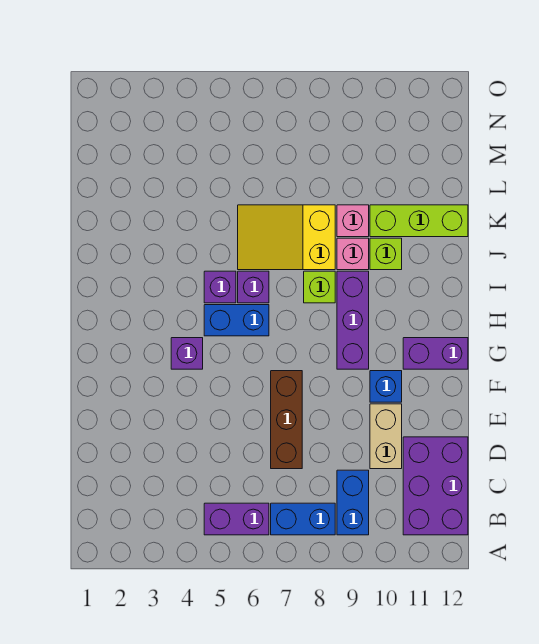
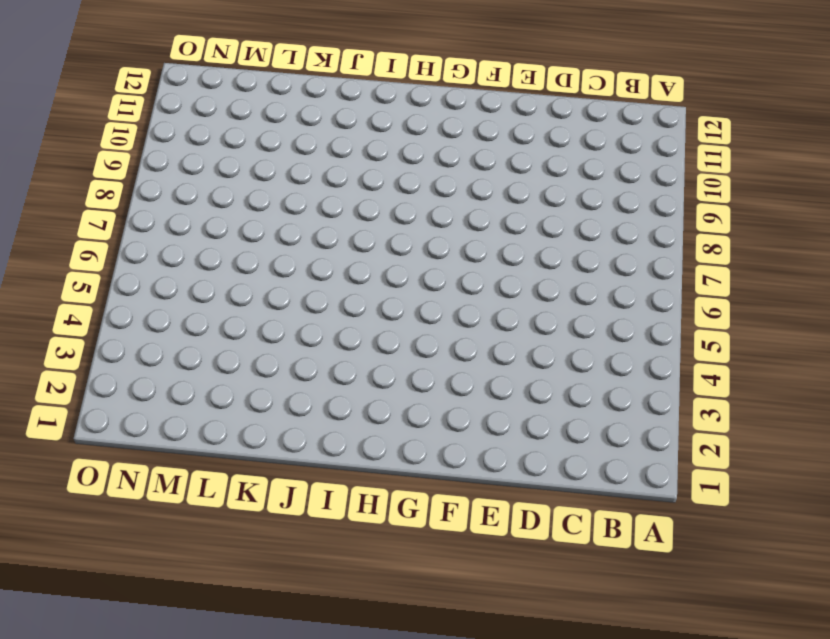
none -> purple brick B5:B6 level 1
none -> blue brick B7:B8 level 1
none -> blue brick B9:C9 level 1

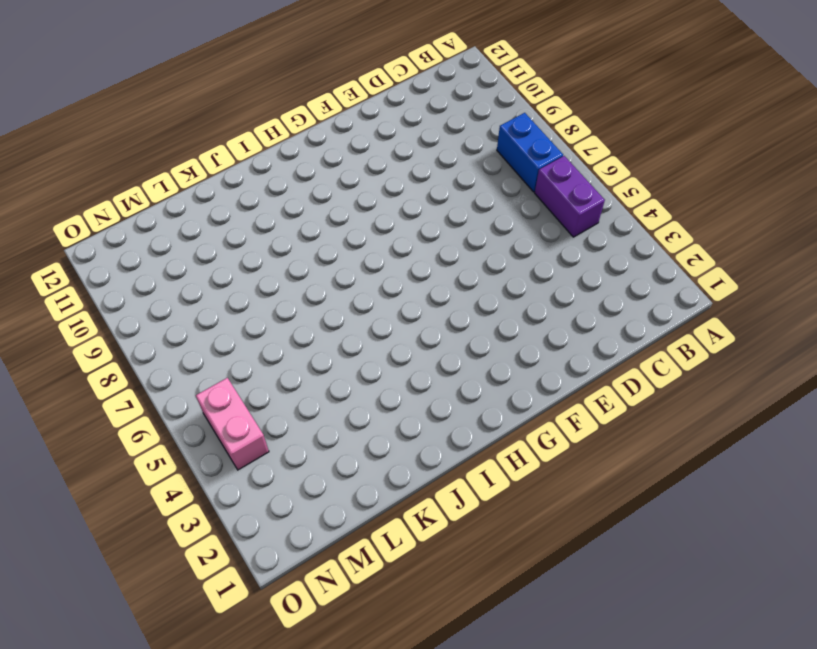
pink brick N4:N5 level 1 -> none
none -> blue brick B9:C9 level 1
none -> purple brick B11:D12 level 1
none -> brown brick D7:F7 level 1

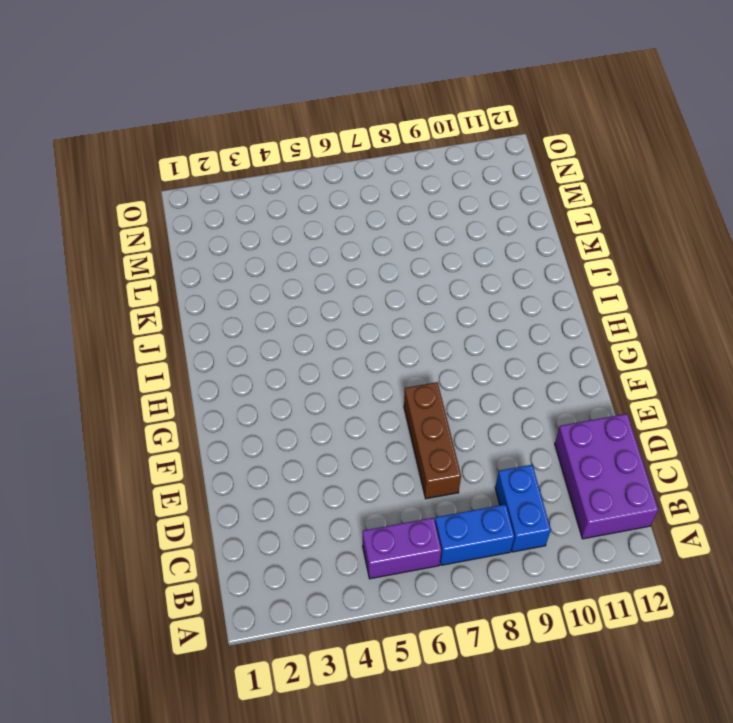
none -> tan brick D10:E10 level 1
none -> blue brick F10 level 1
none -> purple brick G4 level 1

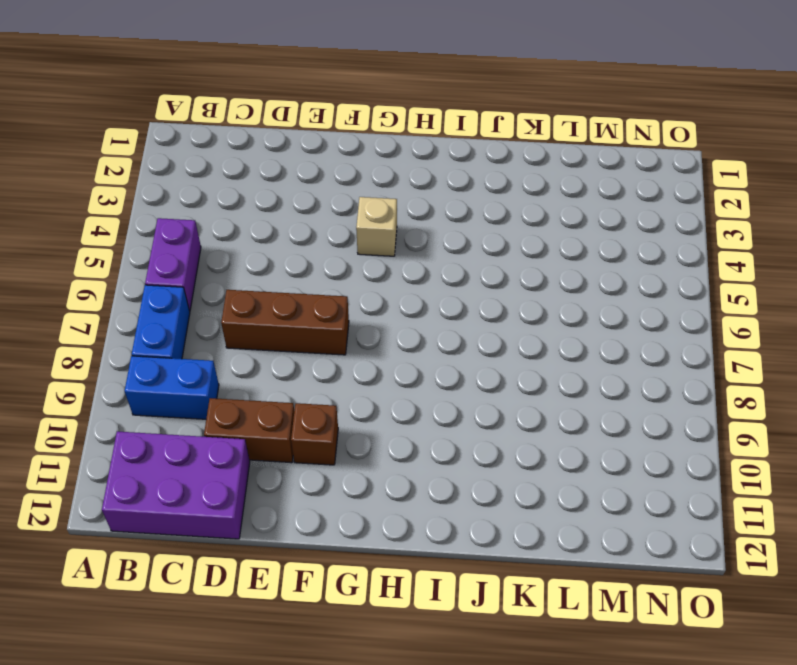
brown brick D10:E10 level 1 -> tan brick D10:E10 level 1
brown brick F10 level 1 -> blue brick F10 level 1
tan brick G4 level 1 -> purple brick G4 level 1
none -> purple brick G9:I9 level 1
none -> purple brick G11:G12 level 1
none -> blue brick H5:H6 level 1

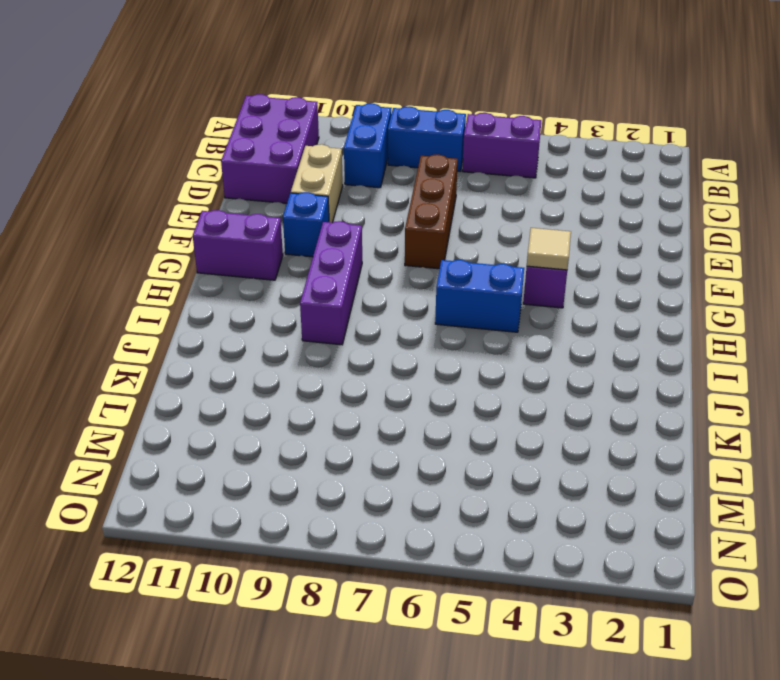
tan tile G4 level 2 -> none
none -> purple brick I5 level 1
none -> purple brick I6 level 1
none -> lime brick I8 level 1

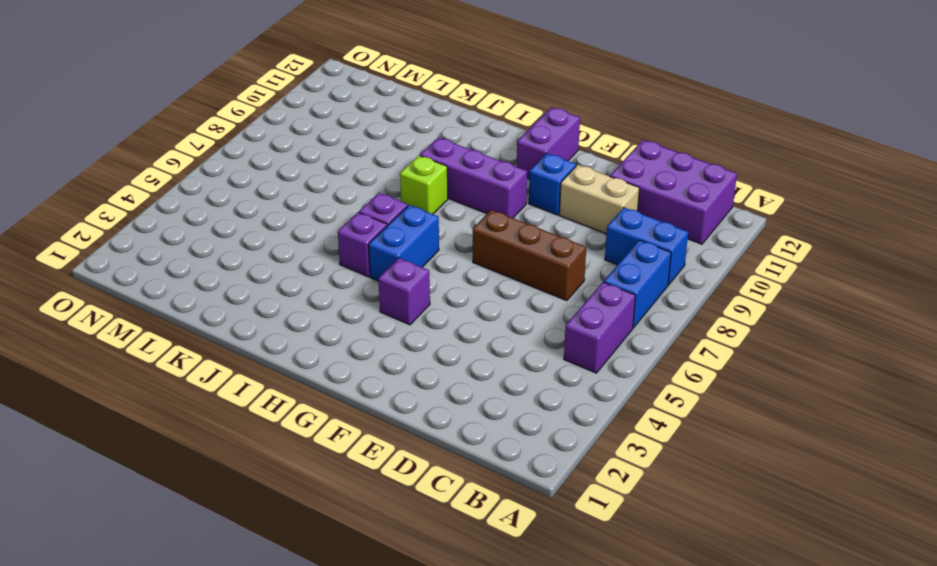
none -> yellow slope J6:K8 level 1 top 8
none -> pink brick J9 level 1
none -> lime brick J10 level 1

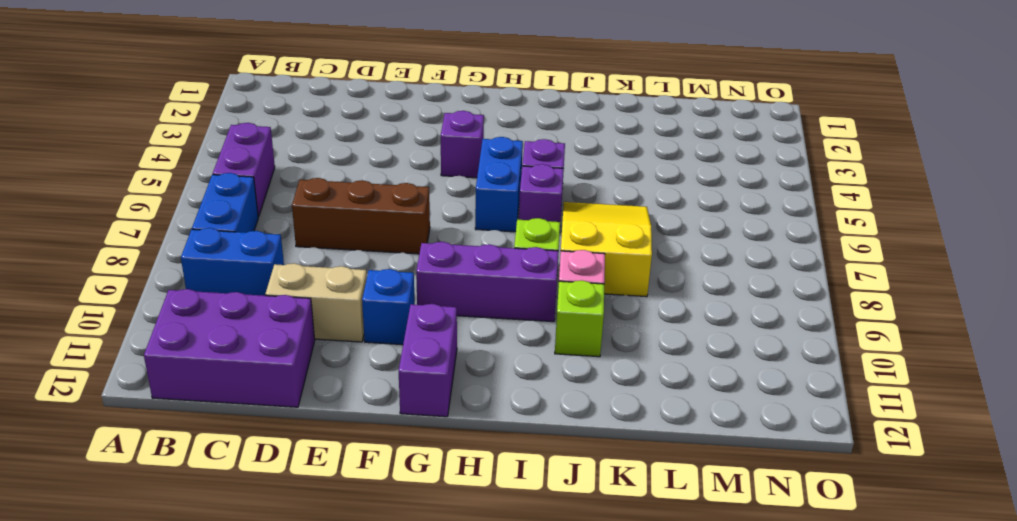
none -> pink brick K9 level 1
none -> lime brick K10:K12 level 1

